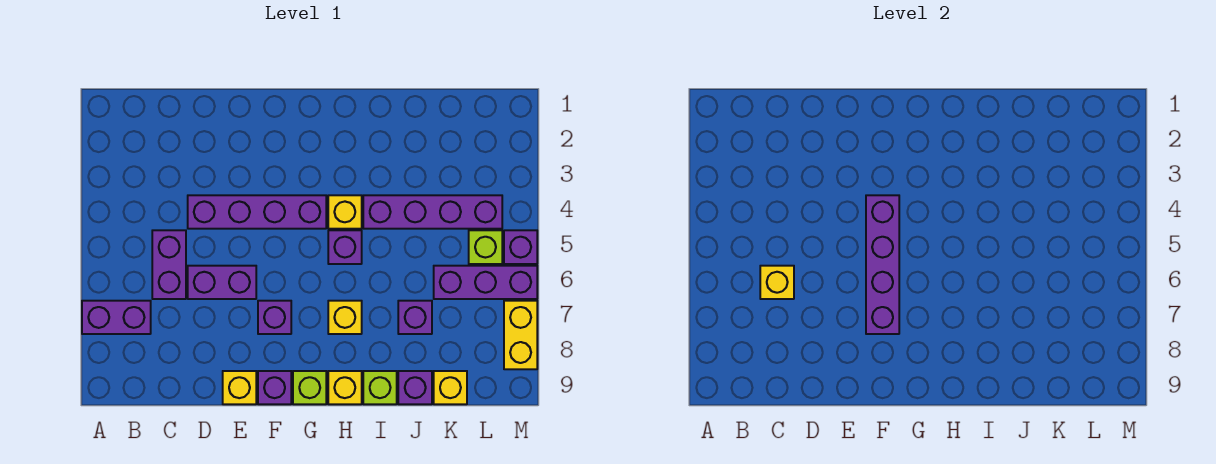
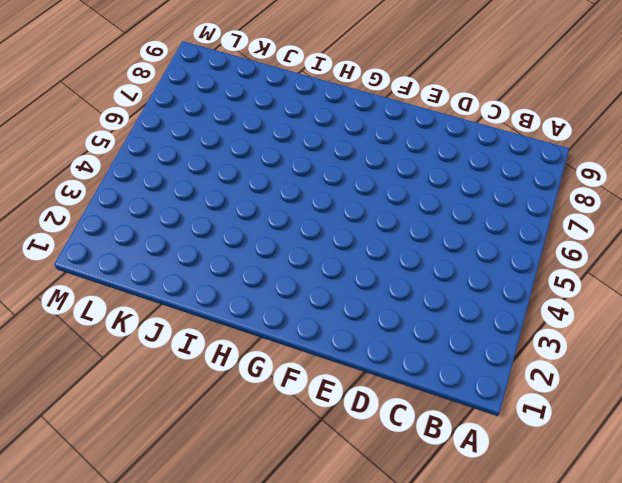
none -> purple brick A7:B7 level 1
none -> purple brick C5:C6 level 1
none -> purple brick D4:G4 level 1

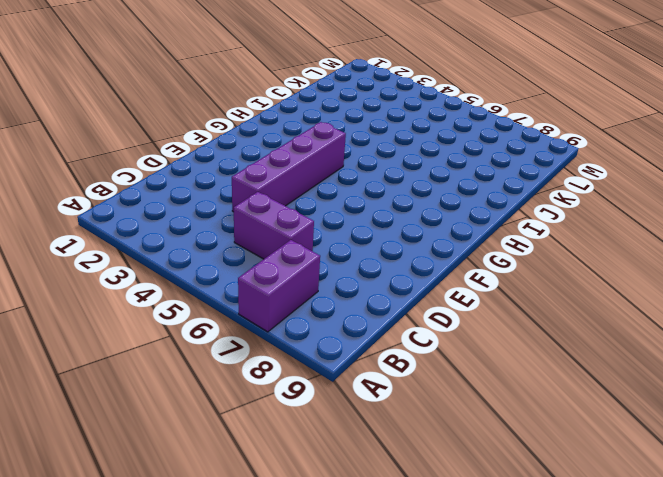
none -> purple brick D6:E6 level 1
none -> yellow brick E9 level 1
none -> purple brick F7 level 1

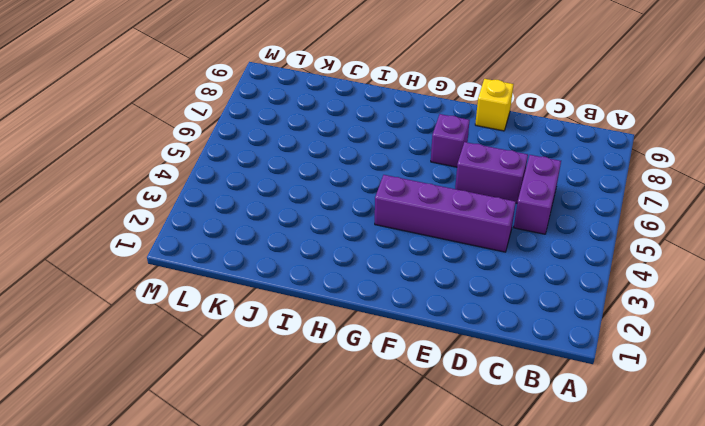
none -> purple brick A7:B7 level 1
none -> purple brick F9 level 1
none -> lime brick G9 level 1

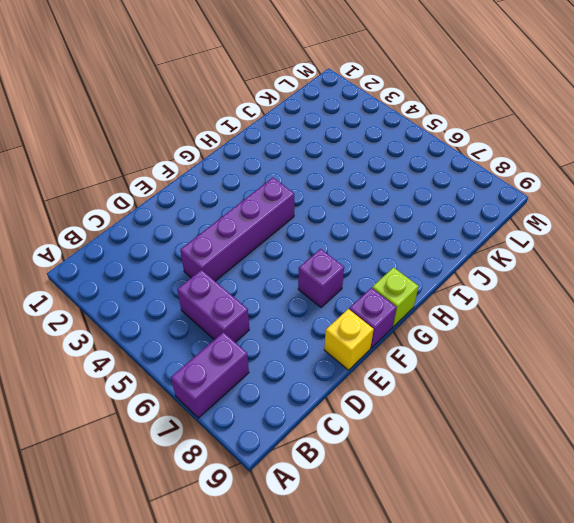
none -> purple brick D6:E6 level 1
none -> yellow brick H4 level 1
none -> purple brick H5 level 1

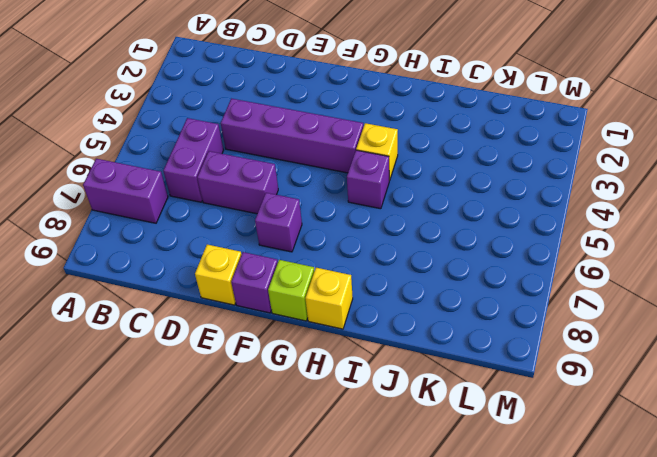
none -> yellow brick H7 level 1
none -> purple brick I4:L4 level 1
none -> lime brick I9 level 1

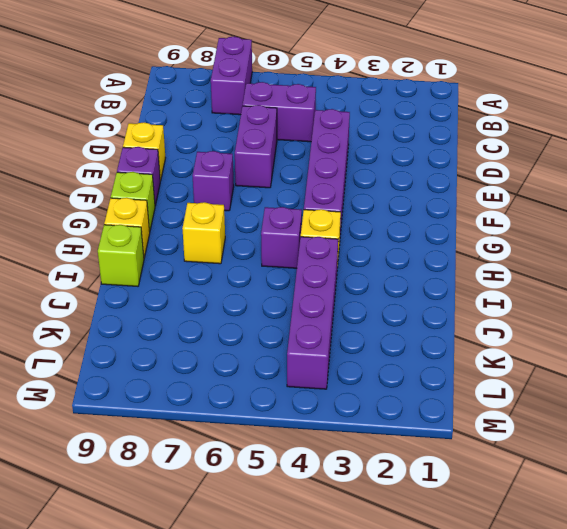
none -> purple brick J7 level 1
none -> purple brick J9 level 1
none -> purple brick K6:M6 level 1

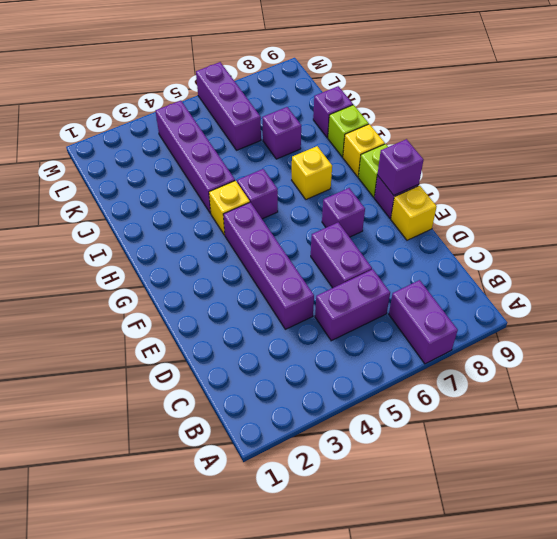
purple brick F9 level 2 -> purple brick M5 level 1
none -> yellow brick K9 level 1
none -> lime brick L5 level 1
none -> yellow brick M7:M8 level 1

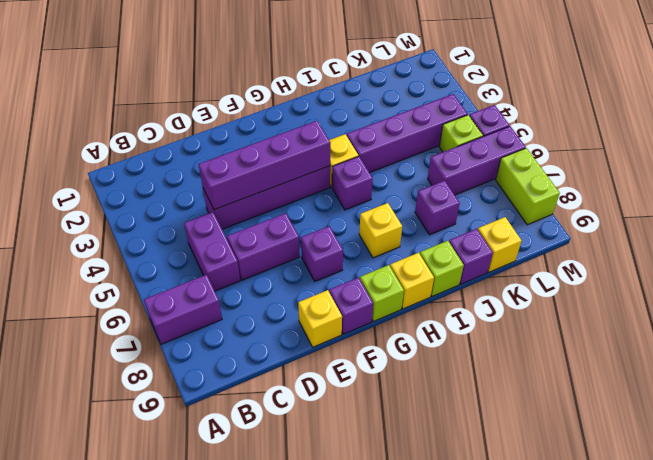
purple brick D4:G4 level 2 -> purple brick F4:F7 level 2
lime brick M7:M8 level 1 -> yellow brick M7:M8 level 1
none -> yellow brick C6 level 2

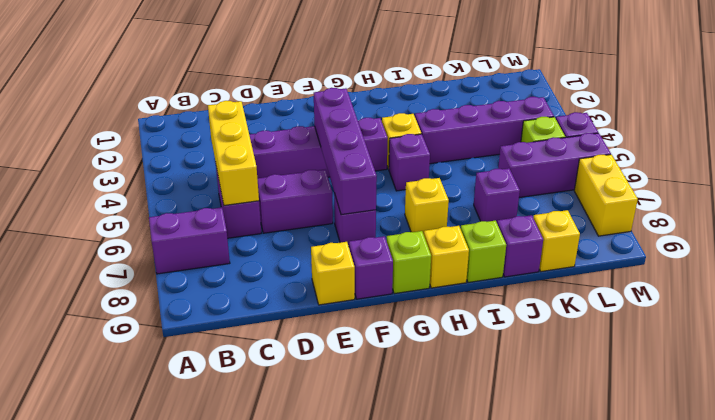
yellow brick C4:C6 level 2 -> yellow brick C6 level 2

